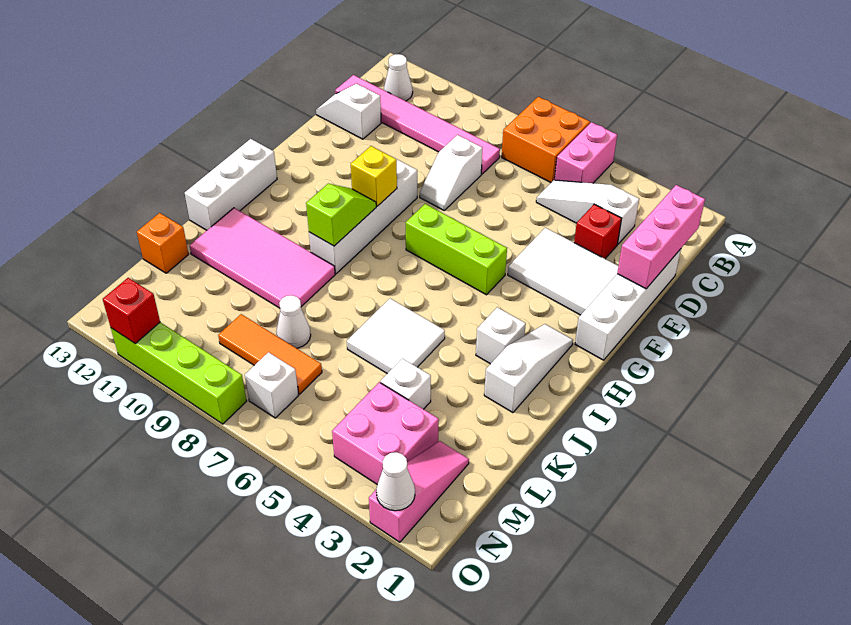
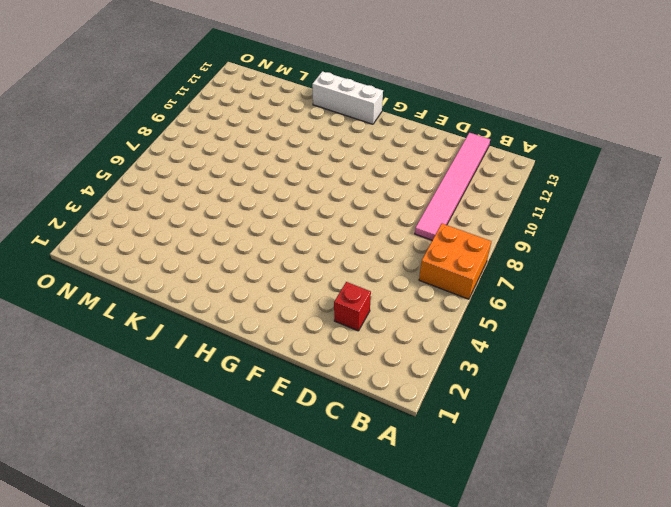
none -> pink brick A5:B5 level 1
none -> white cone B12 level 1
none -> white slope C3:C5 level 1 top 3
none -> white brick D1:G1 level 1

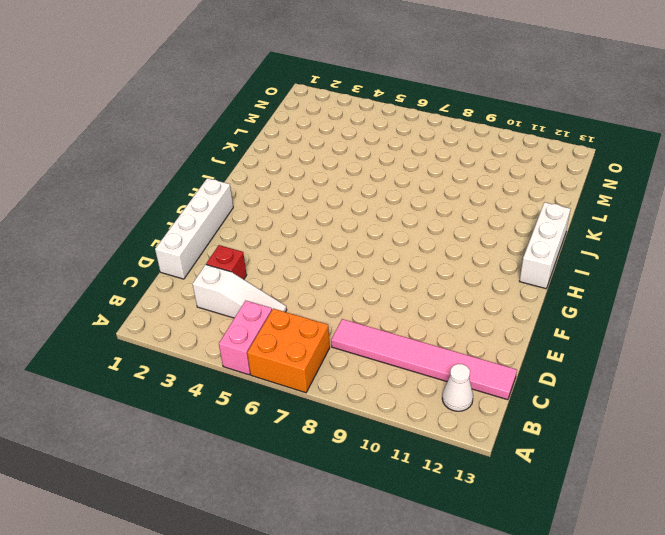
none -> white slope D8:E8 level 1 top D
none -> white slope D12:D13 level 1 top 12
none -> white tile E2:F4 level 1
none -> white brick F9:I9 level 1

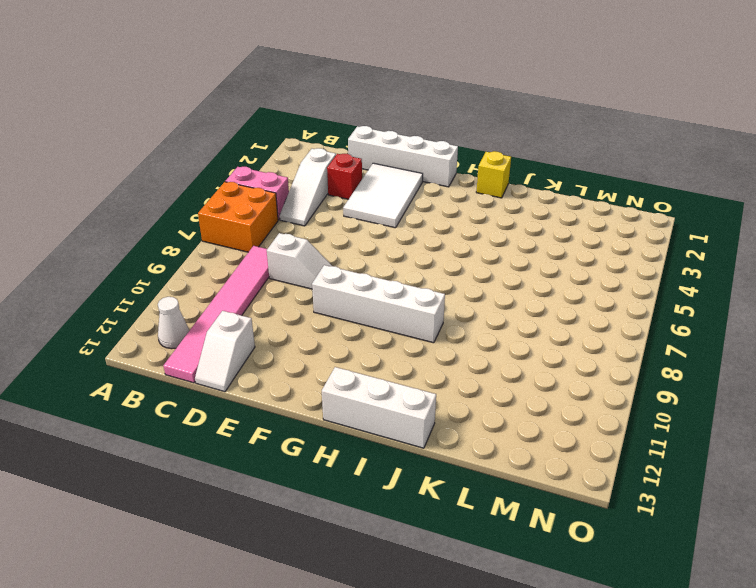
yellow brick I1 level 1 -> yellow brick G9 level 2
none -> lime brick G5:G7 level 1
none -> white slope H2:J2 level 1 top J
none -> white brick I3 level 1
none -> white tile J5:K6 level 1

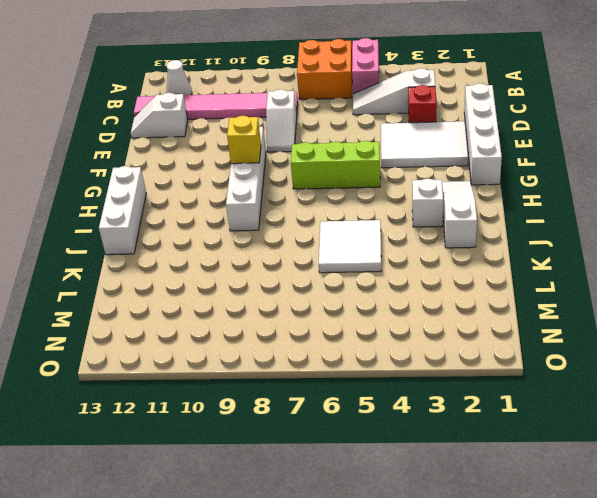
none -> pink tile J9:K12 level 1
none -> white brick L4 level 1
none -> white cone L8 level 1
none -> orange brick L13 level 1

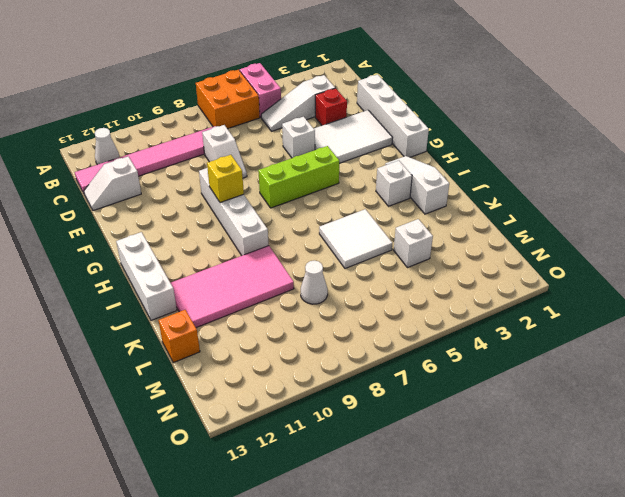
white brick E5 level 1 -> white brick N7 level 1
none -> pink slope M2:O2 level 1 top O
none -> pink brick M3:N4 level 1
none -> orange tile M7:M9 level 1
none -> lime brick O8:O11 level 1

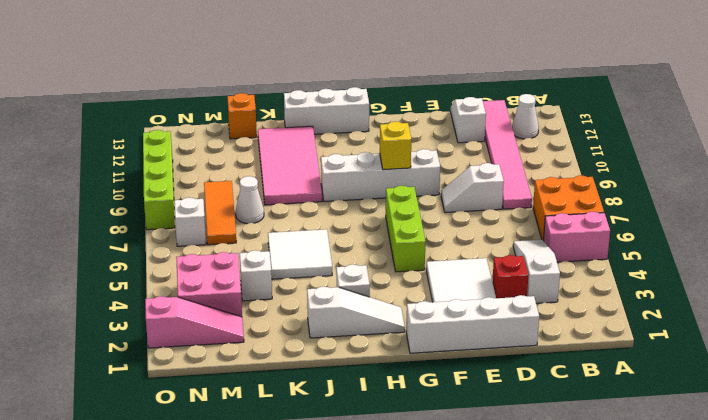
none -> pink brick C1:E1 level 2
none -> lime slope H9:I9 level 2 top I
none -> white cone O2 level 2
none -> red brick O11 level 2

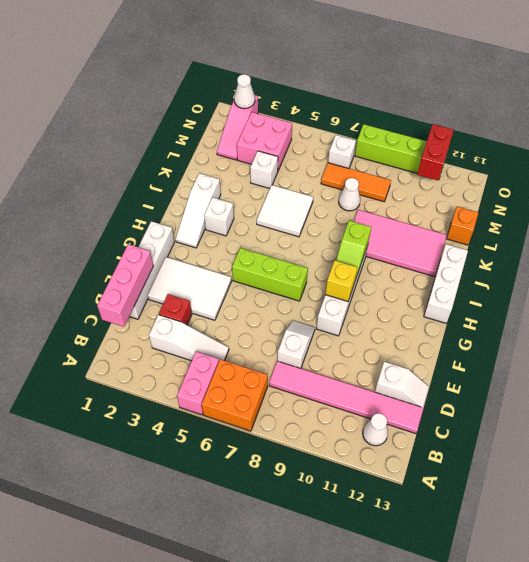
red brick N11:O11 level 2 -> red brick O11 level 2

